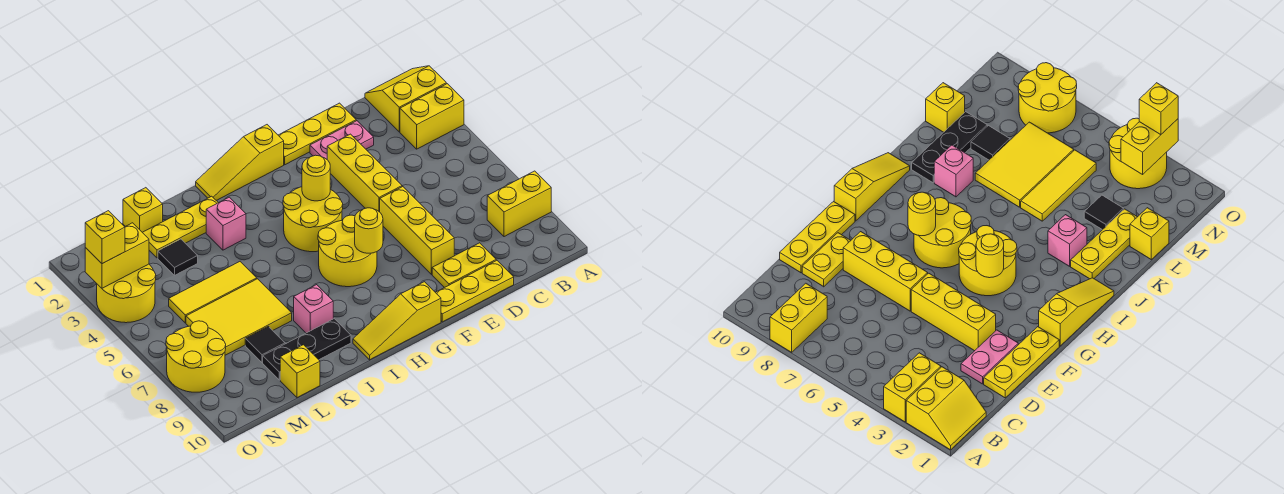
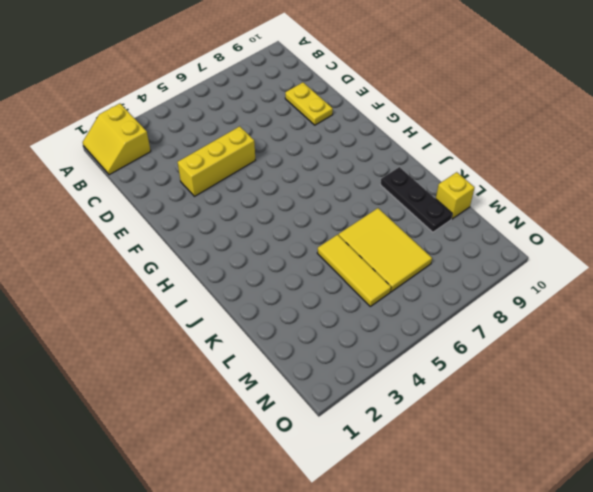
none -> yellow brick A3:B3 level 1
none -> yellow brick A8:B8 level 1
none -> yellow plate D1:F1 level 1

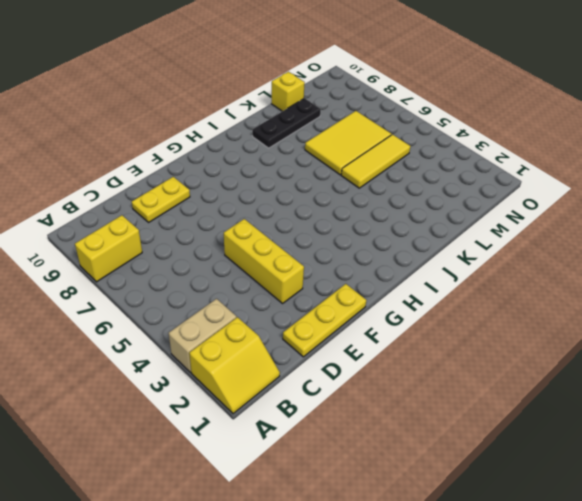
tan brick A3:B3 level 1 -> yellow brick A3:B3 level 1
none -> pink plate D2:E2 level 1
none -> yellow plate D10:F10 level 1
none -> yellow brick E6:E8 level 1

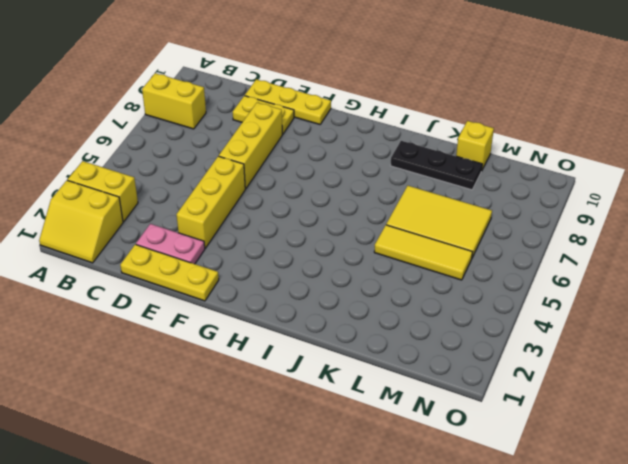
none -> yellow slope G1:I1 level 1 top G
none -> yellow round brick G4:H5 level 1
none -> yellow round brick G6:H7 level 1

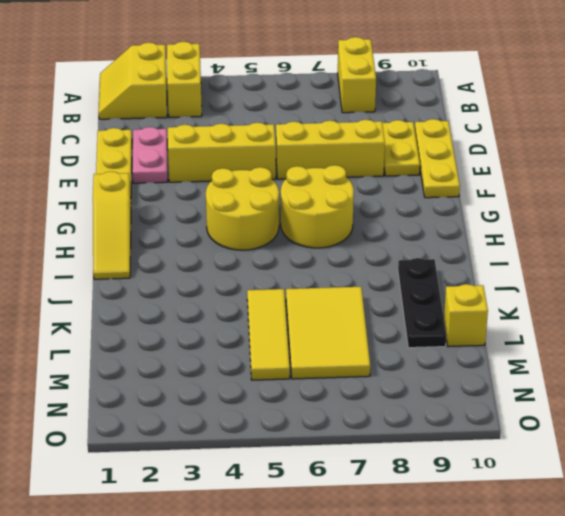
none -> yellow slope G10:I10 level 1 top G
none -> yellow plate J2:L2 level 1
none -> pink brick J3 level 1

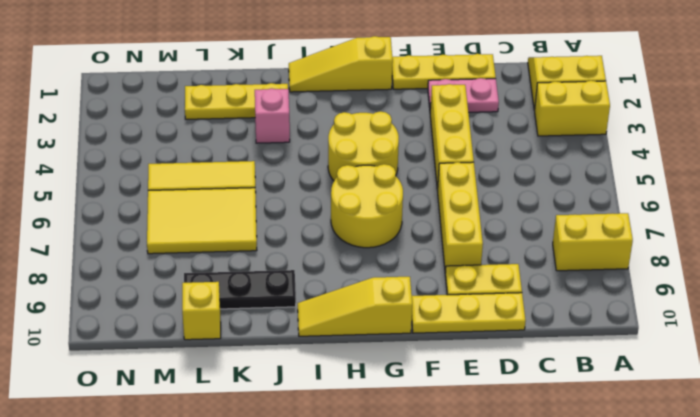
none -> pink brick J8 level 1
none -> yellow brick L1 level 1
none -> black tile L3 level 1

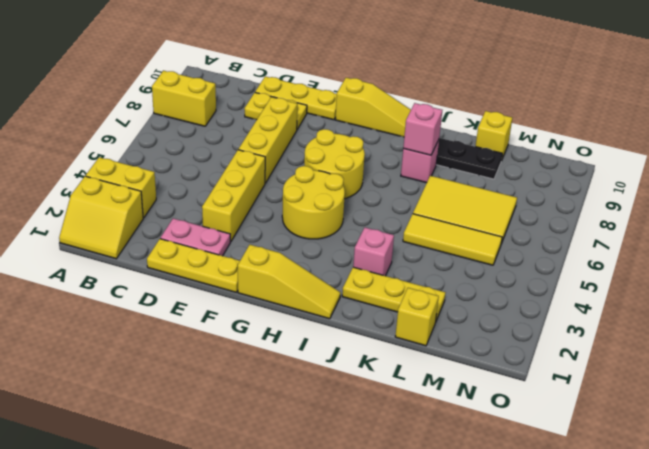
pink brick J8 level 2 -> none
none -> black tile L3 level 1
none -> black tile L8 level 1
none -> yellow round brick N3:O4 level 1

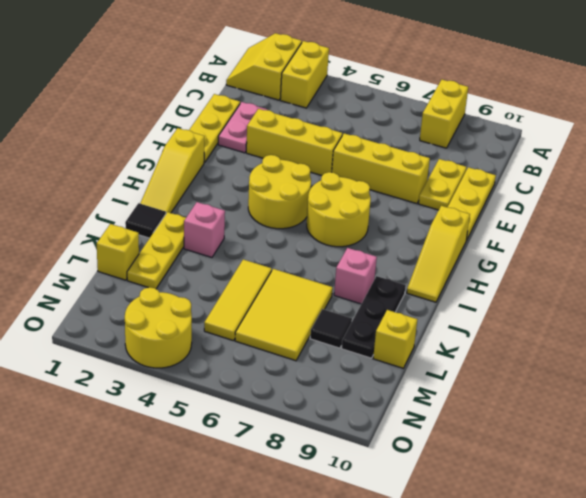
black tile J1 level 1 -> black tile L3 level 1
none -> yellow round brick N7:O8 level 1
none -> yellow round brick G4 level 2
none -> yellow round brick G7 level 2

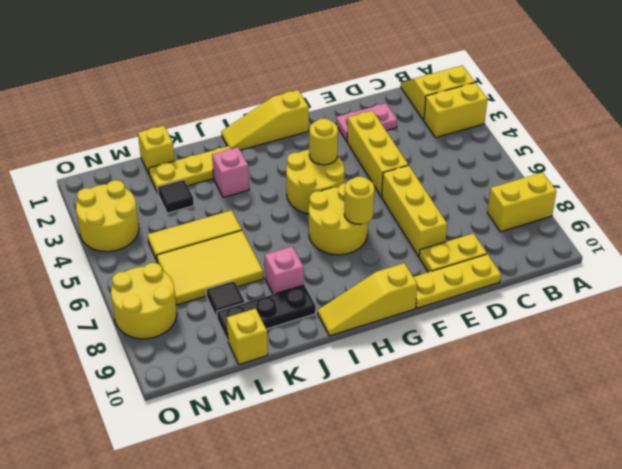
none -> yellow plate D1:F1 level 1
none -> yellow brick N3:O3 level 2
none -> yellow brick O3 level 3

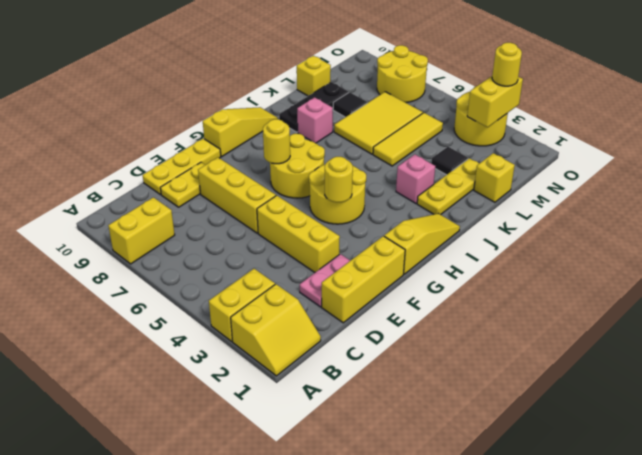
yellow brick D1:F1 level 1 -> yellow plate D1:F1 level 1
yellow round brick O3 level 3 -> yellow brick O3 level 3

